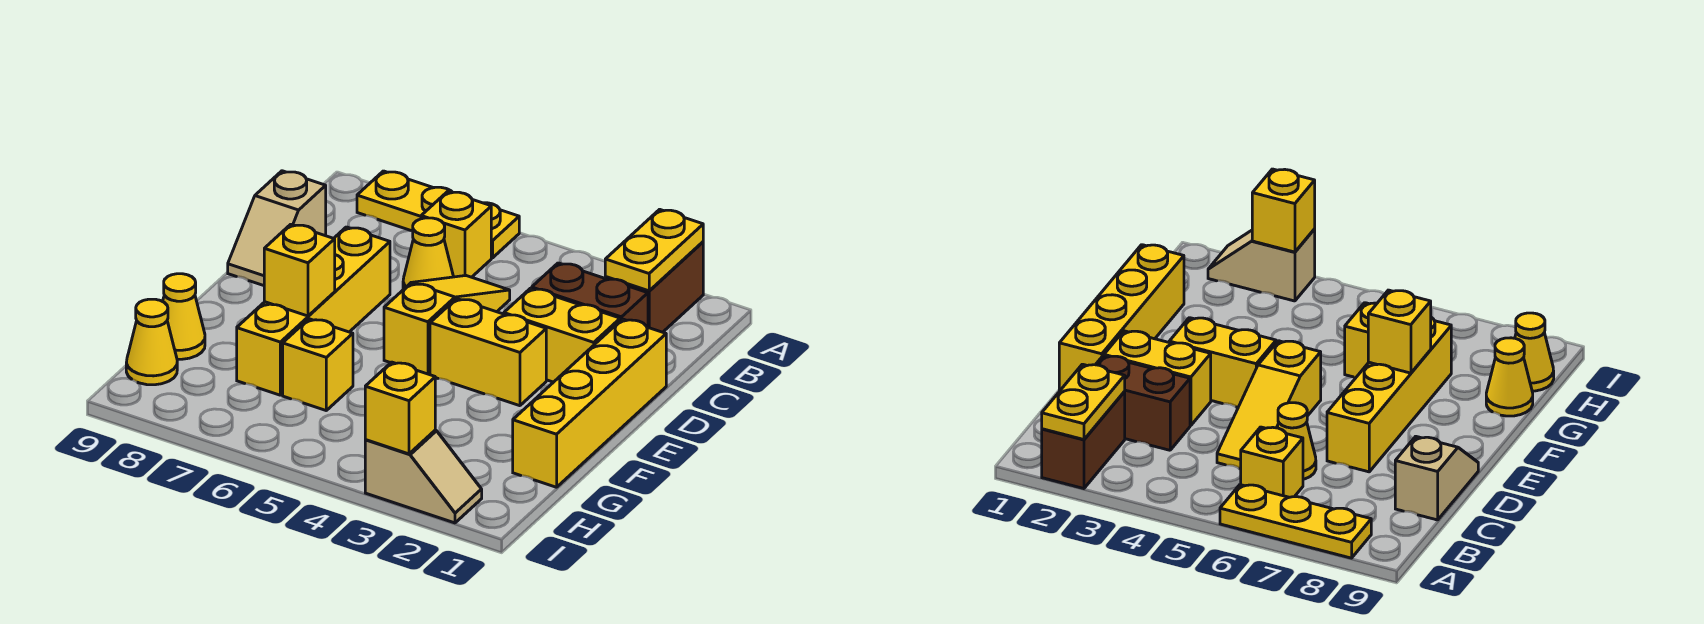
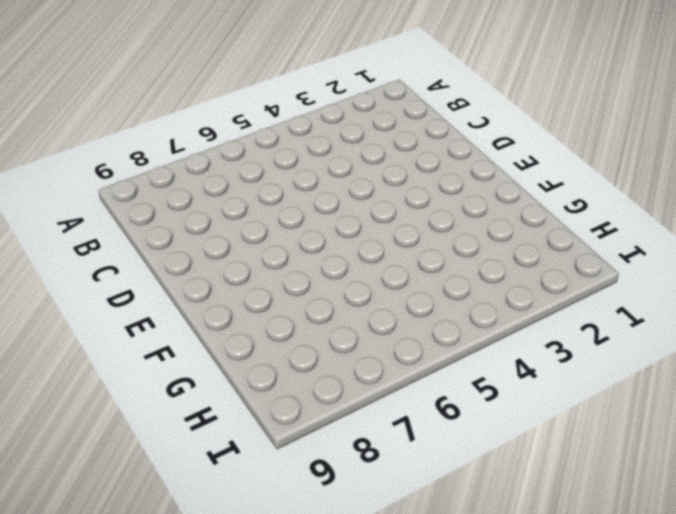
none -> brown brick A2:B2 level 1
none -> yellow plate A6:A8 level 1
none -> yellow brick B6 level 1

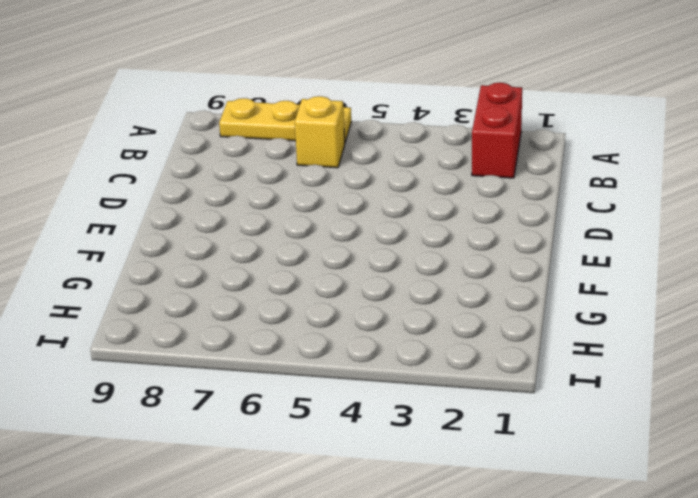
red brick A2:B2 level 1 -> brown brick A2:B2 level 1
none -> brown brick C2:C3 level 1
none -> yellow slope C5:E5 level 1 top E
none -> yellow cone C6 level 1

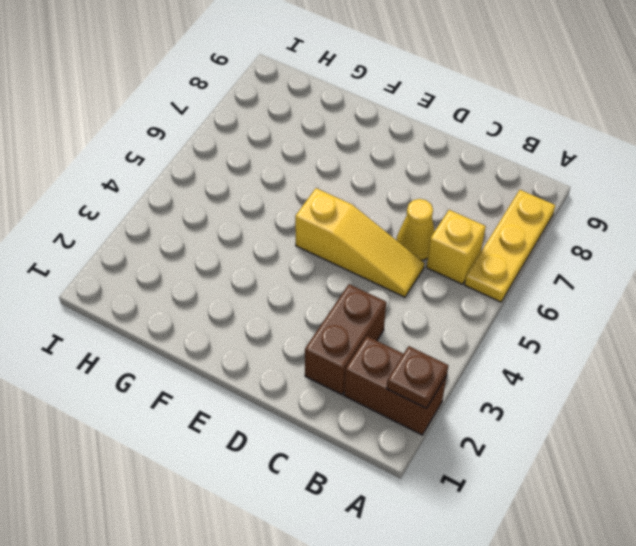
brown plate A2 level 2 -> yellow plate A2:B2 level 2
none -> tan slope C9:D9 level 1 top C
none -> yellow brick D1:G1 level 1
none -> yellow brick D2:D3 level 1

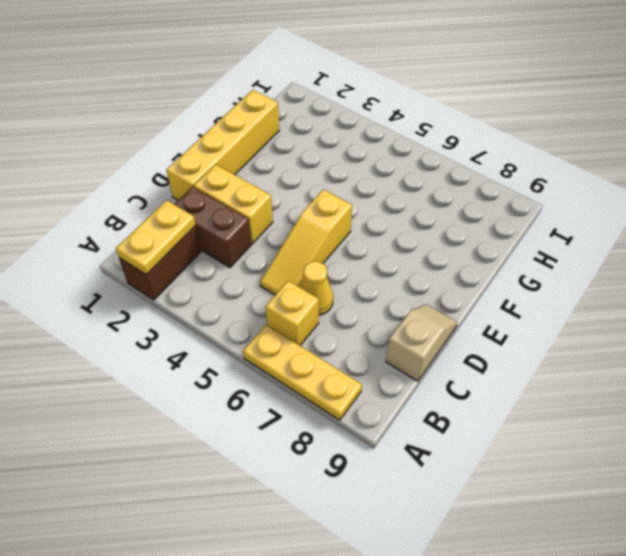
none -> yellow brick D7:G7 level 1
none -> yellow brick E3:E4 level 1
none -> yellow brick G6 level 1

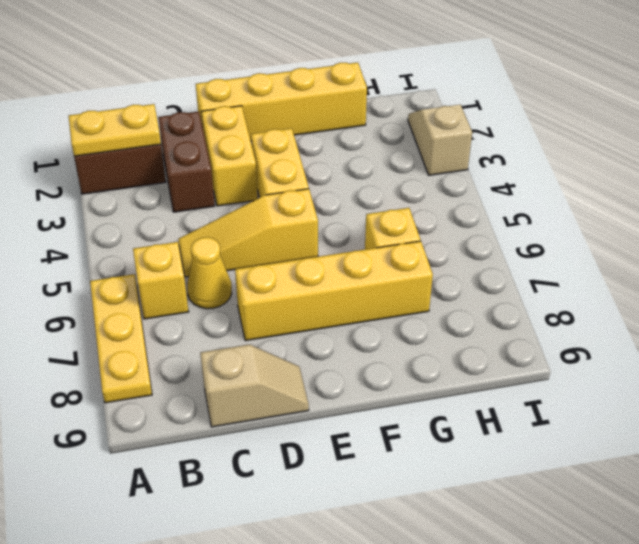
none -> yellow cone G9 level 1
none -> yellow cone H9 level 1
none -> yellow brick F7 level 2

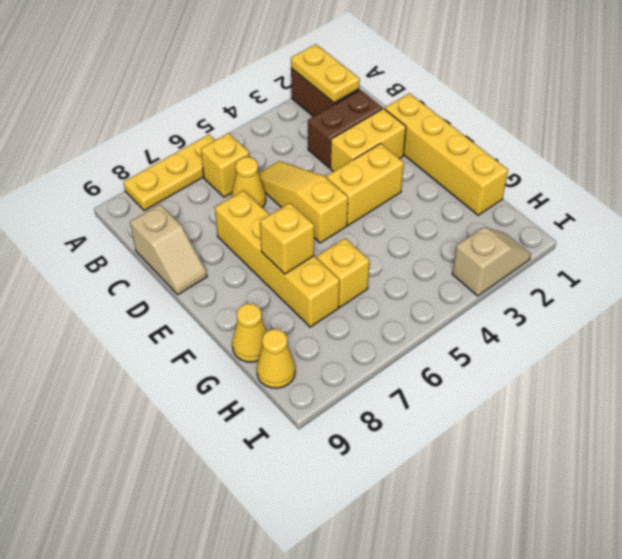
none -> yellow brick I3 level 2

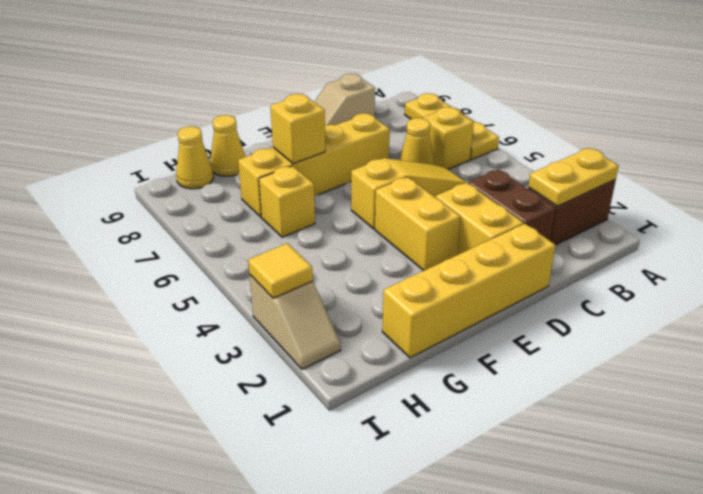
yellow tile I3 level 2 -> yellow brick I3 level 2

